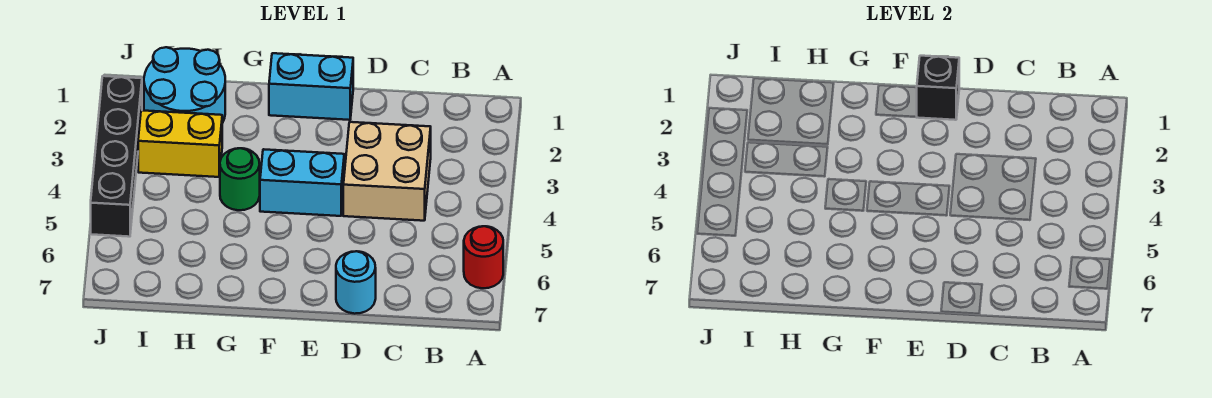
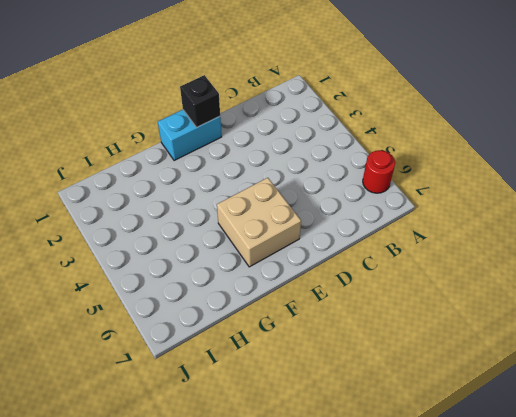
tan brick E5:F6 level 1 -> tan brick C3:D4 level 1
none -> cyan round brick D7 level 1
none -> cyan brick E4:F4 level 1

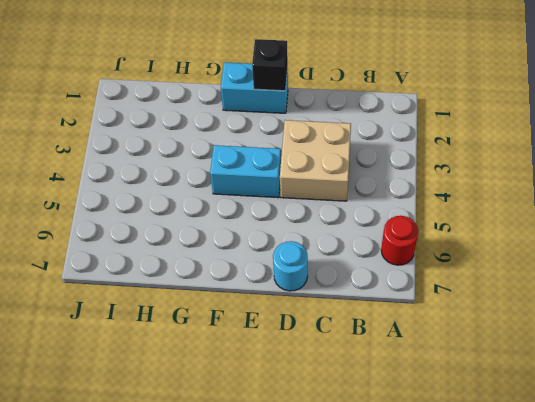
none -> green round brick G4 level 1
none -> cyan round brick H1:I2 level 1

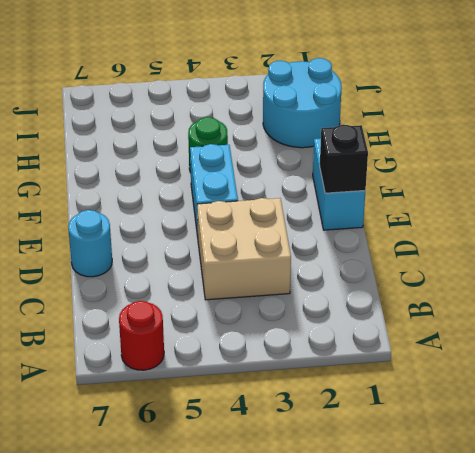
none -> yellow brick H3:I3 level 1
none -> black brick J2:J5 level 1

